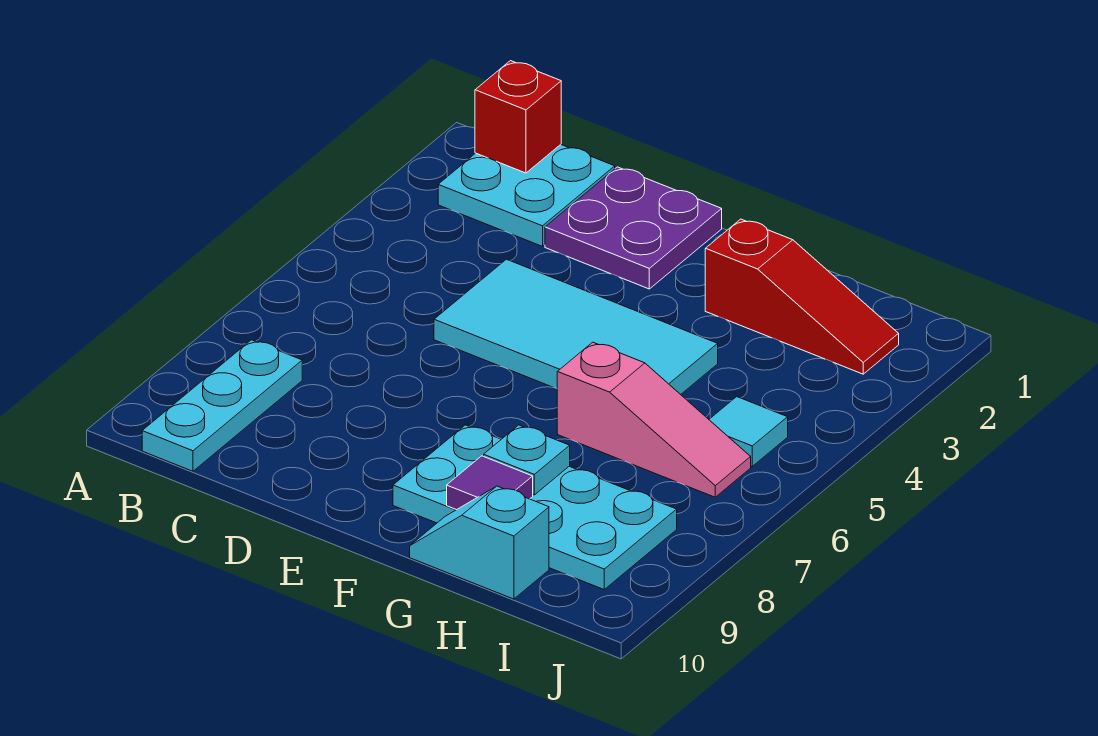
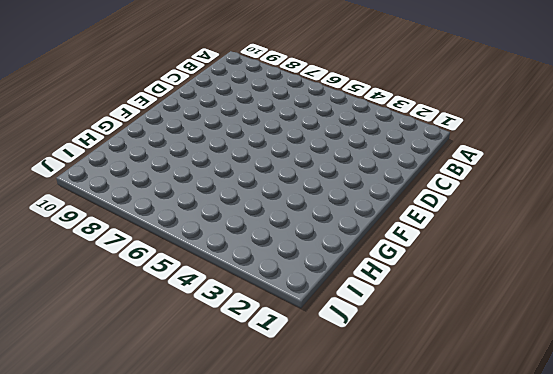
none -> cyan plate B1:C2 level 1
none -> cyan plate B8:B10 level 1
none -> purple plate D1:E2 level 1

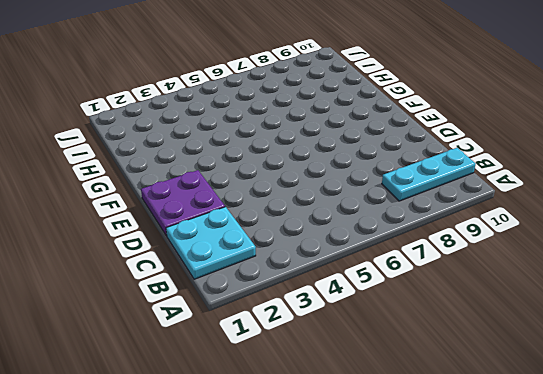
none -> cyan tile D4:G5 level 1
none -> cyan plate F8:I9 level 1
none -> red slope G2:I2 level 1 top G

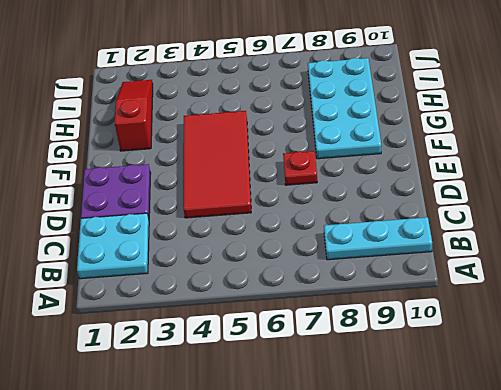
red tile D4:G5 level 1 -> cyan tile D4:G5 level 1
red plate E7 level 1 -> none
none -> pink slope G6:I6 level 1 top G
none -> cyan slope G10:H10 level 1 top H
none -> cyan tile I5 level 1

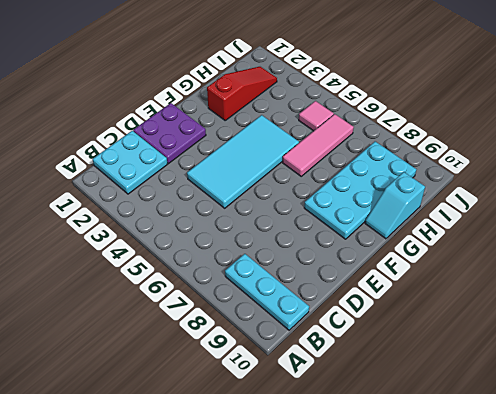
pink tile G6:I6 level 1 -> pink slope G6:I6 level 1 top G
pink tile I5 level 1 -> cyan tile I5 level 1
none -> red brick B1 level 2
none -> cyan plate G8 level 2
none -> purple tile G9 level 2

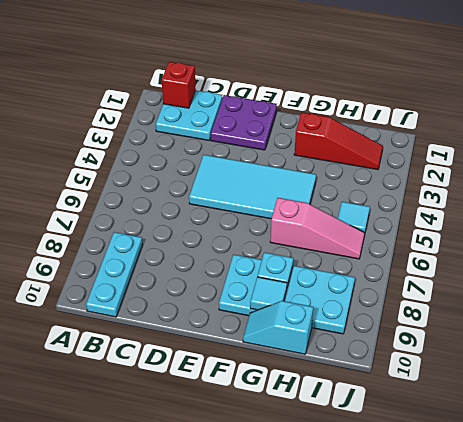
cyan tile G9 level 2 -> purple tile G9 level 2

